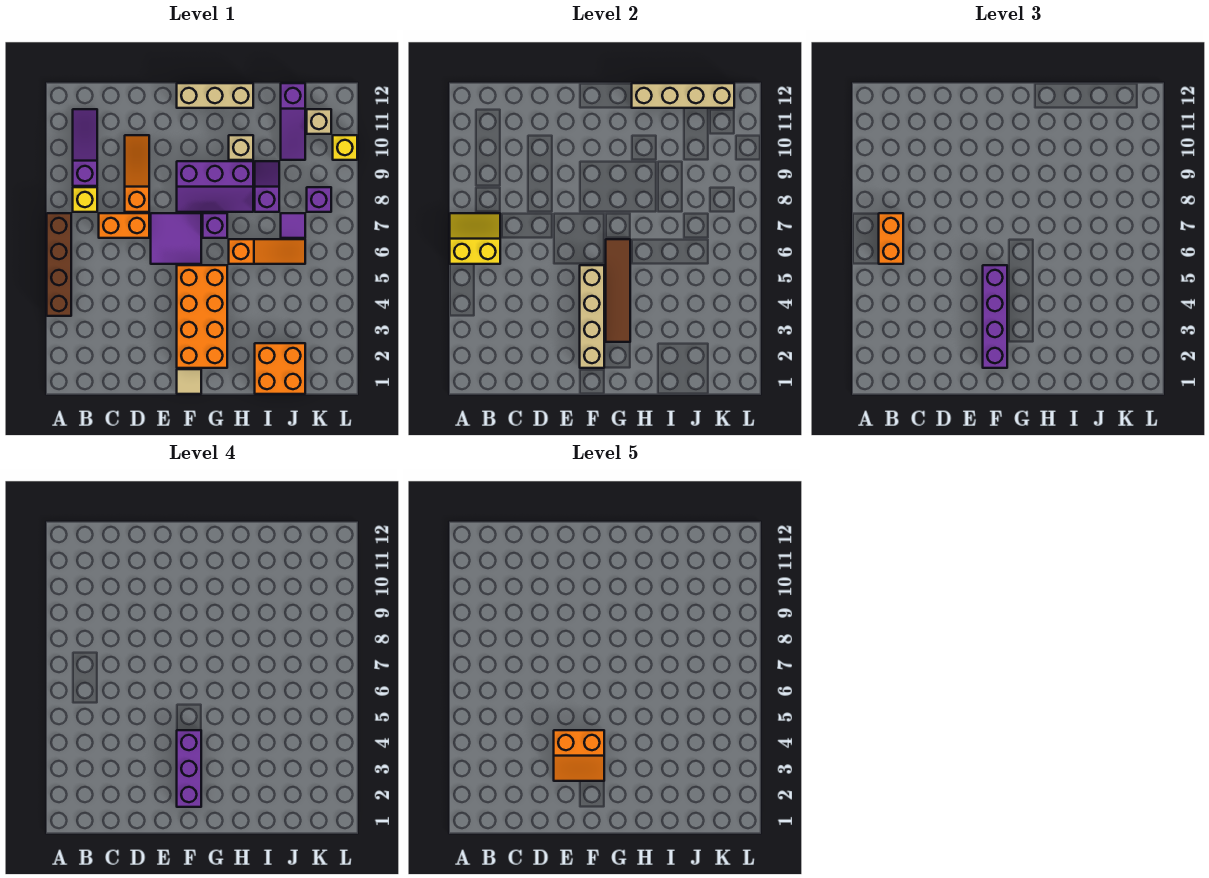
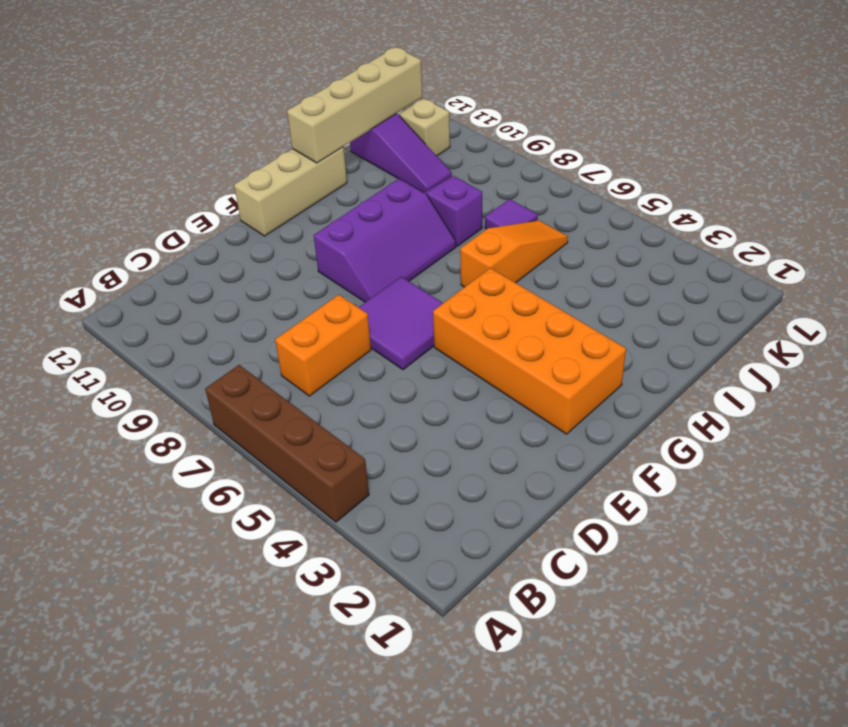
none -> yellow brick B8 level 1
none -> purple slope B9:B11 level 1 top 9
none -> orange slope D8:D10 level 1 top 8

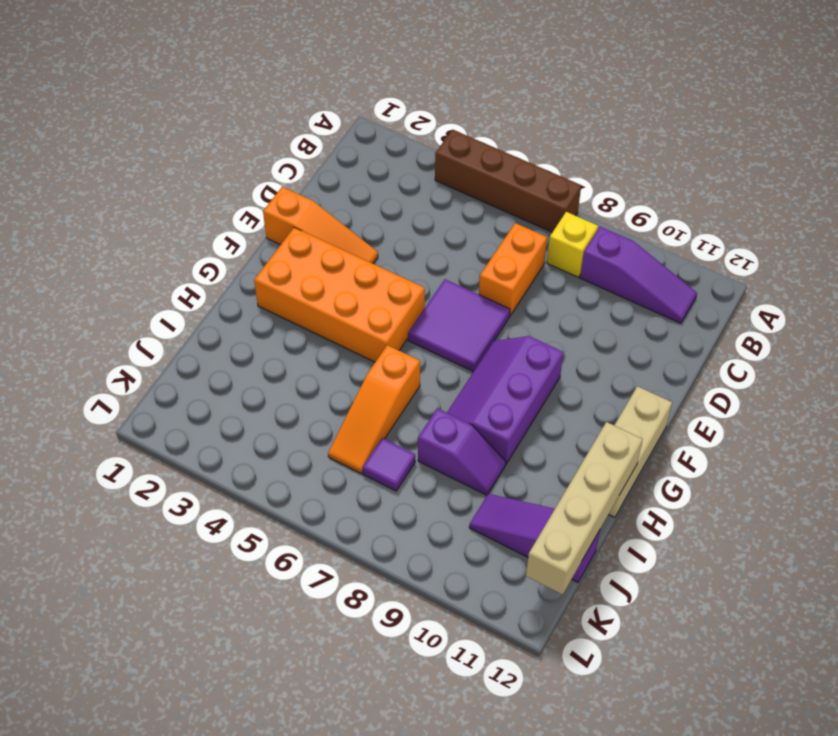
orange slope E1:E3 level 1 top 1 -> orange slope D8:D10 level 1 top 8
none -> tan tile F1 level 1
none -> purple brick G7 level 1
none -> tan brick H10 level 1

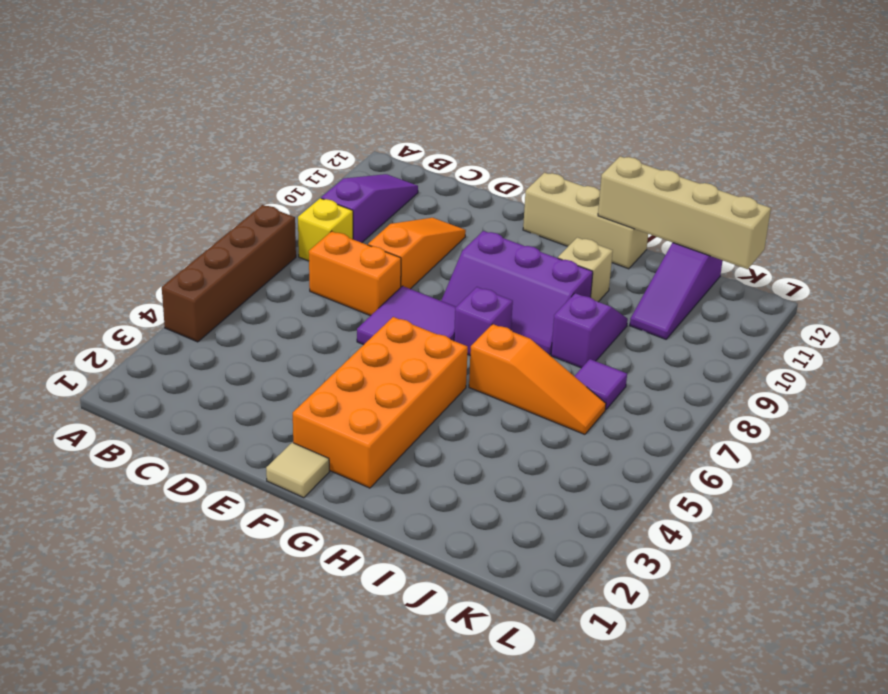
none -> orange brick I1:J2 level 1
none -> purple brick K8 level 1
none -> tan brick K11 level 1

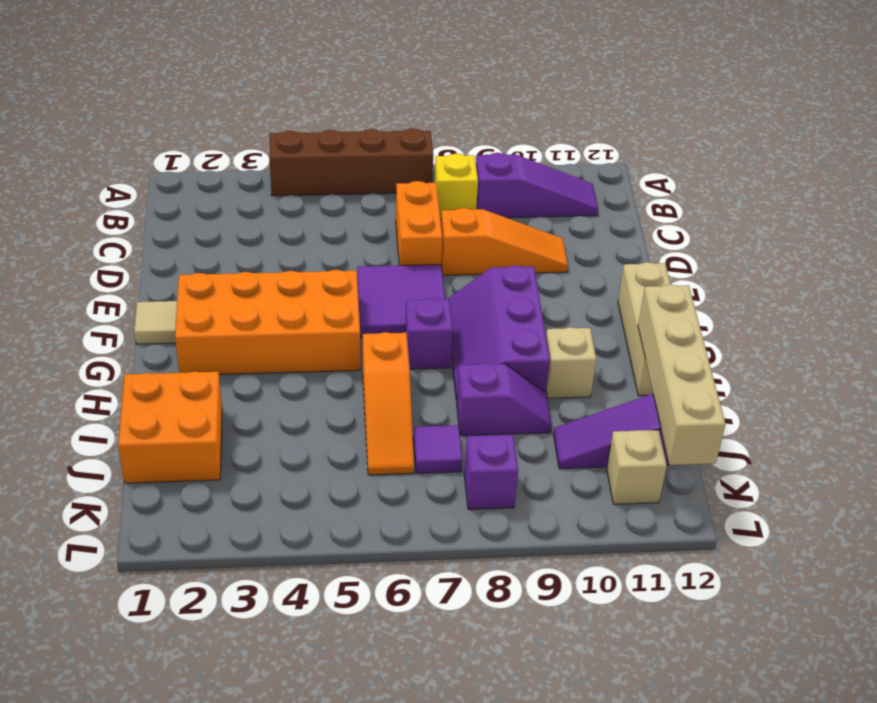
none -> yellow brick L10 level 1
none -> yellow slope A6:B7 level 2 top 6
none -> tan brick F2:F5 level 2

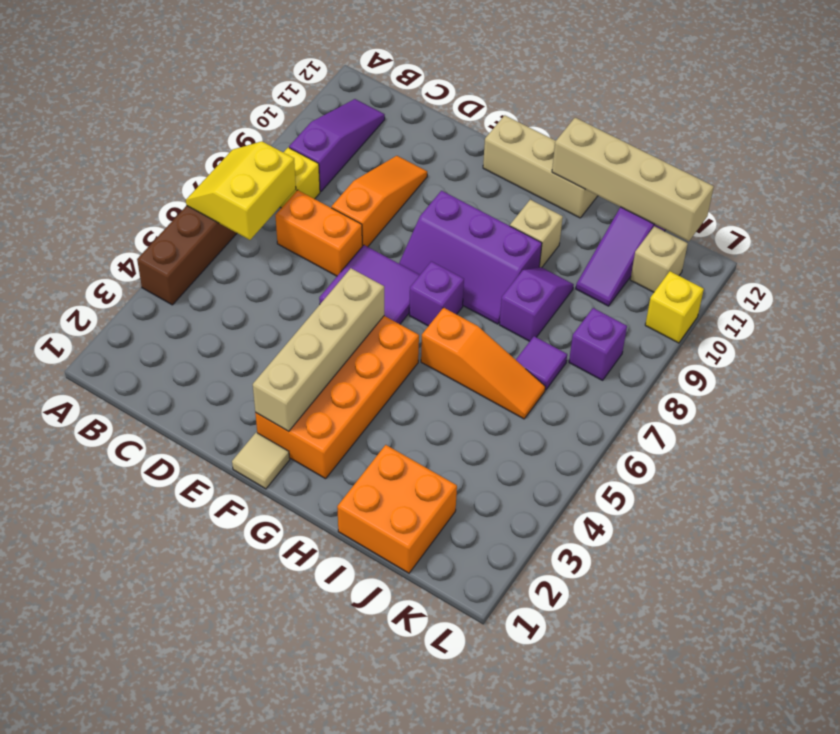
yellow slope A6:B7 level 2 top B -> yellow slope A6:B7 level 2 top 6
none -> brown tile G3:G6 level 2
none -> orange brick B6:B7 level 3
none -> purple brick F2:F5 level 3

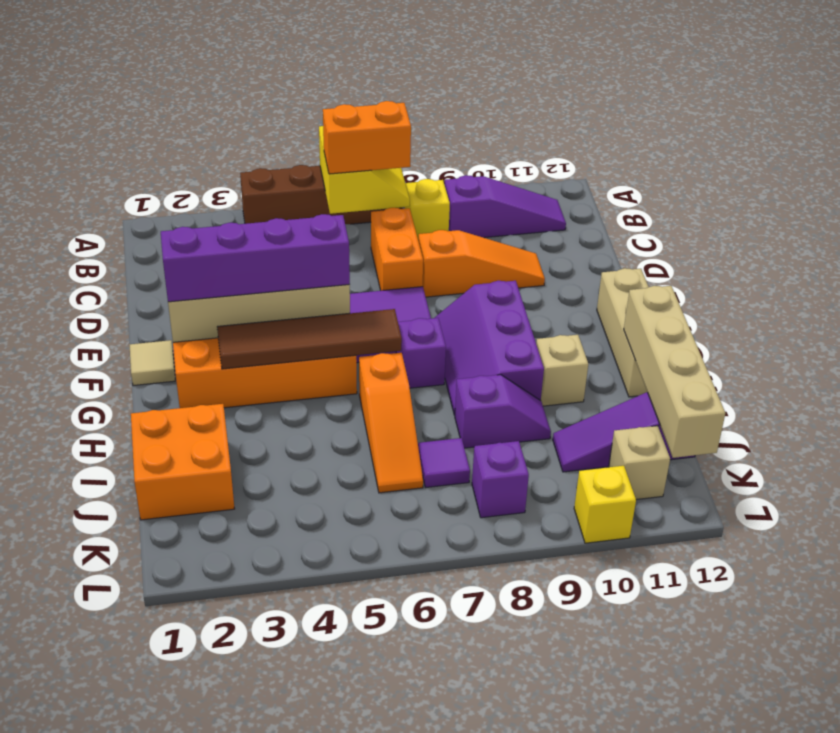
none -> purple brick F2:F4 level 4
none -> orange slope E3:F4 level 5 top 4

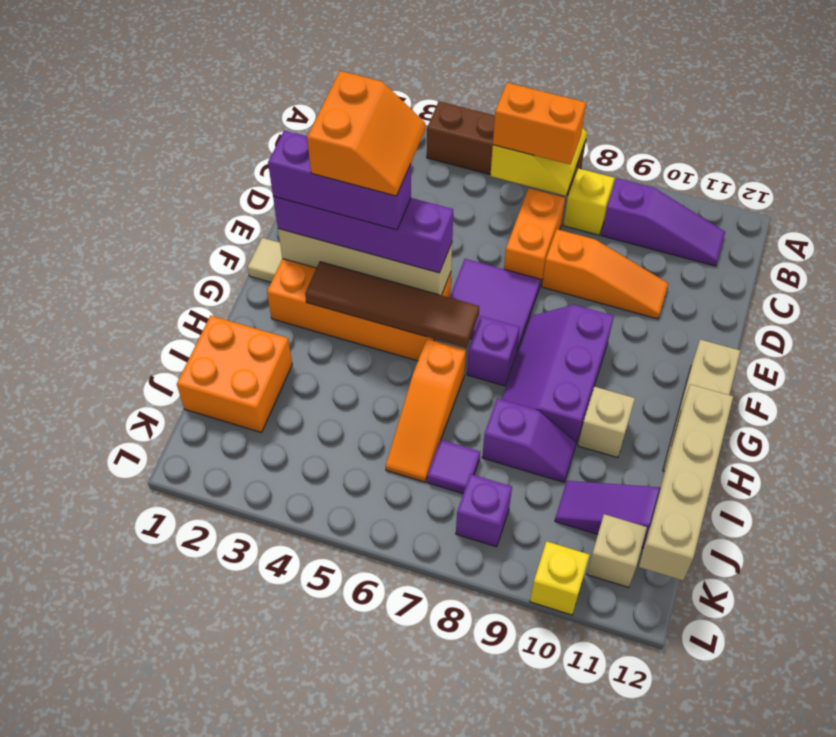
orange slope E3:F4 level 5 top 3 -> orange slope E3:F4 level 5 top 4

